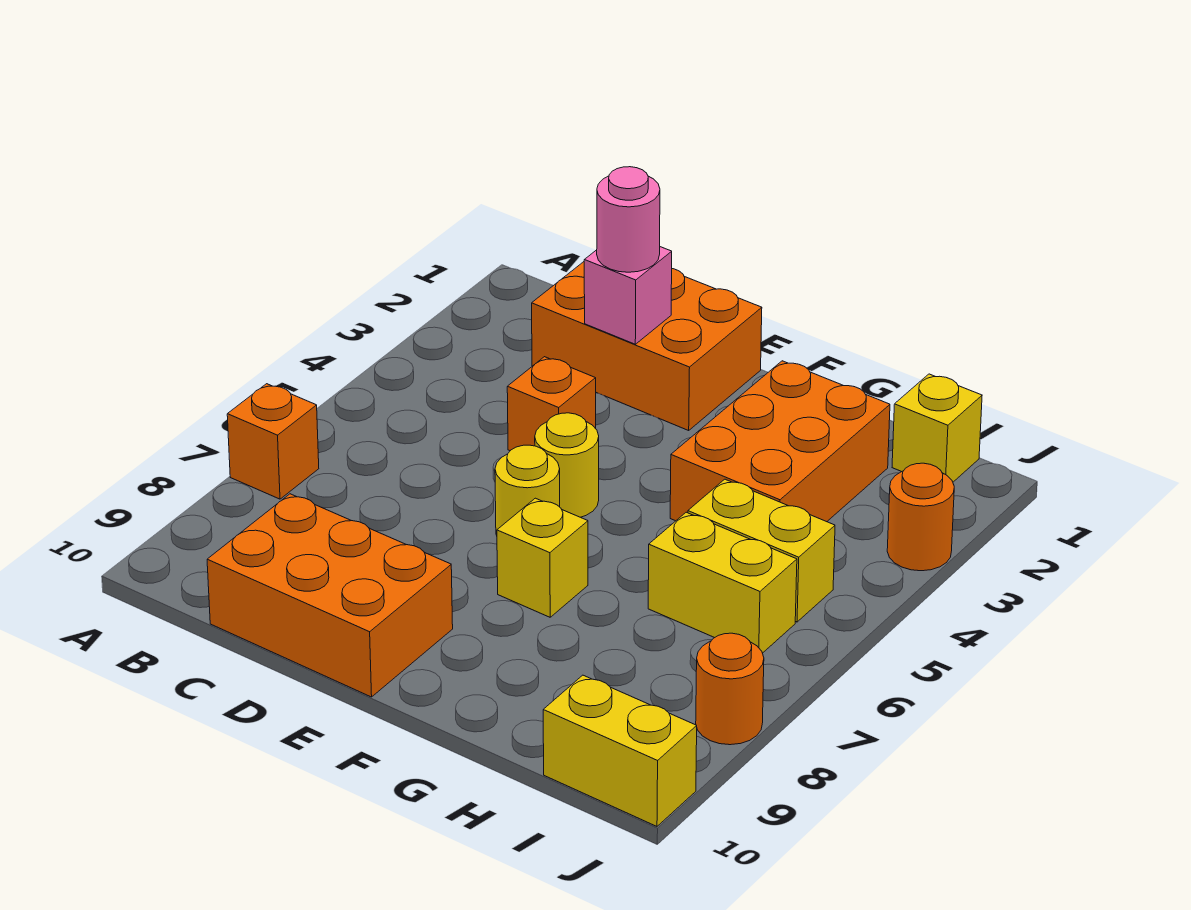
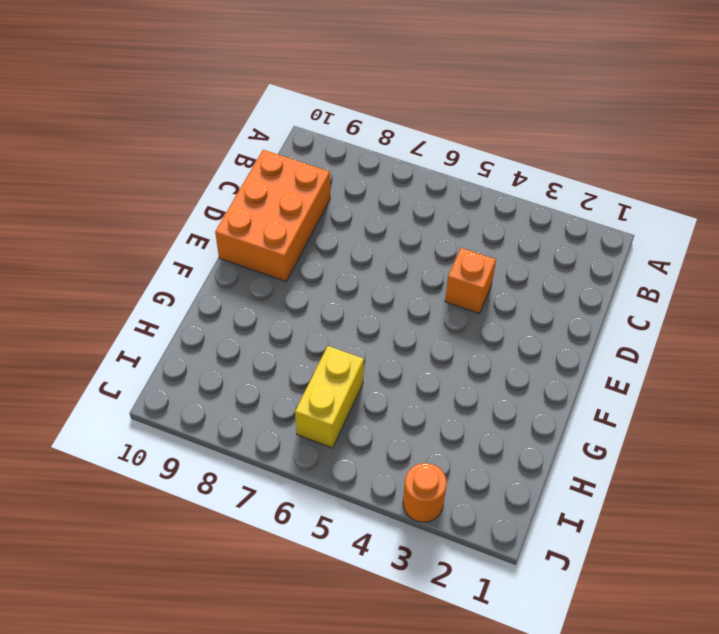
none -> orange brick A7 level 1
none -> orange brick C1:E2 level 1
none -> yellow round brick E5 level 1

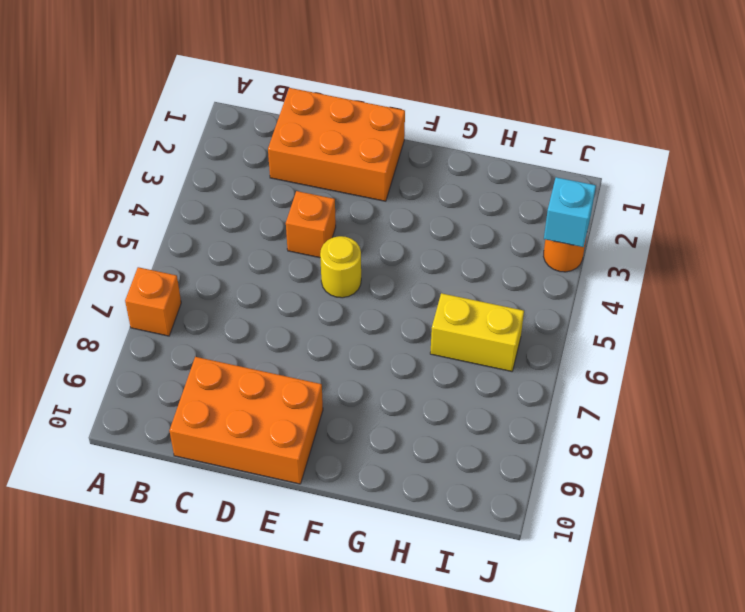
cyan brick J3 level 2 -> none
none -> yellow round brick E6 level 1
none -> yellow brick F7 level 1
none -> orange brick G2:H4 level 1

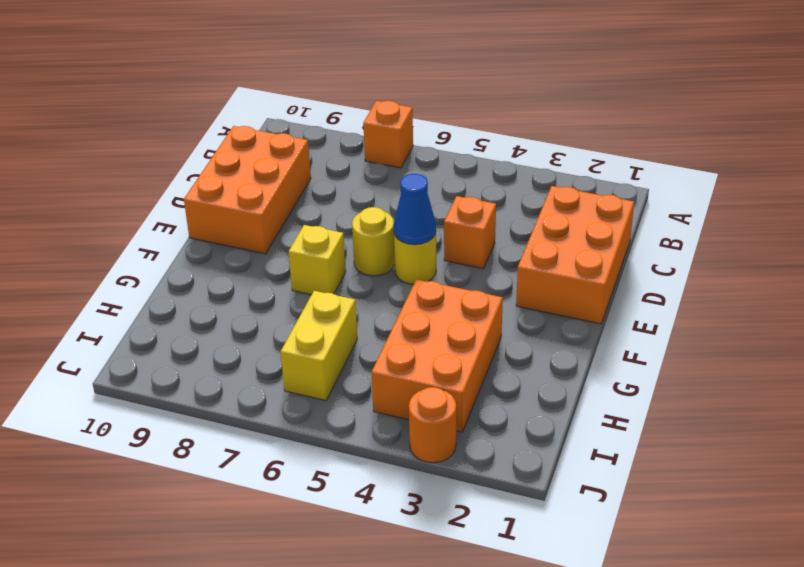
blue cone E5 level 2 -> none
orange brick G3:I4 level 1 -> orange brick G2:H4 level 1
none -> yellow brick H5:I5 level 1
none -> yellow brick I1 level 1
none -> yellow brick I10:J10 level 1

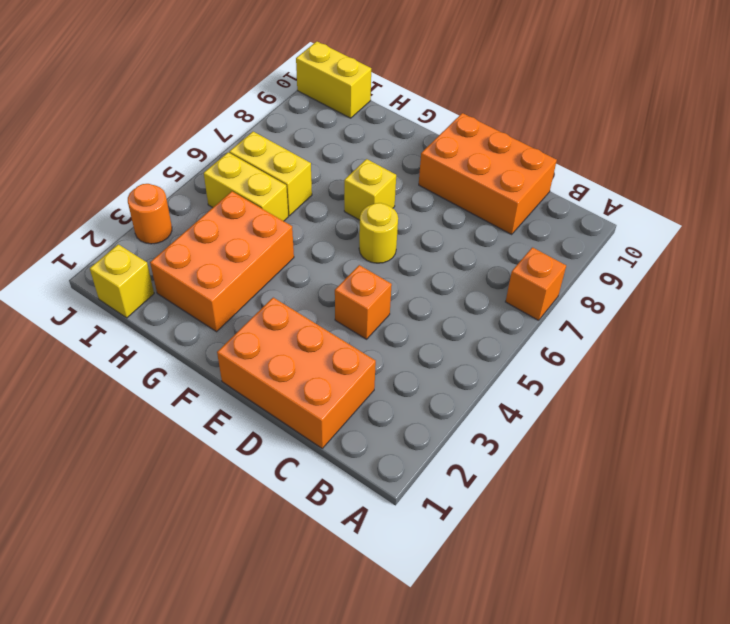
none -> yellow round brick E5 level 1
none -> orange round brick J8 level 1
none -> pink brick D2 level 2

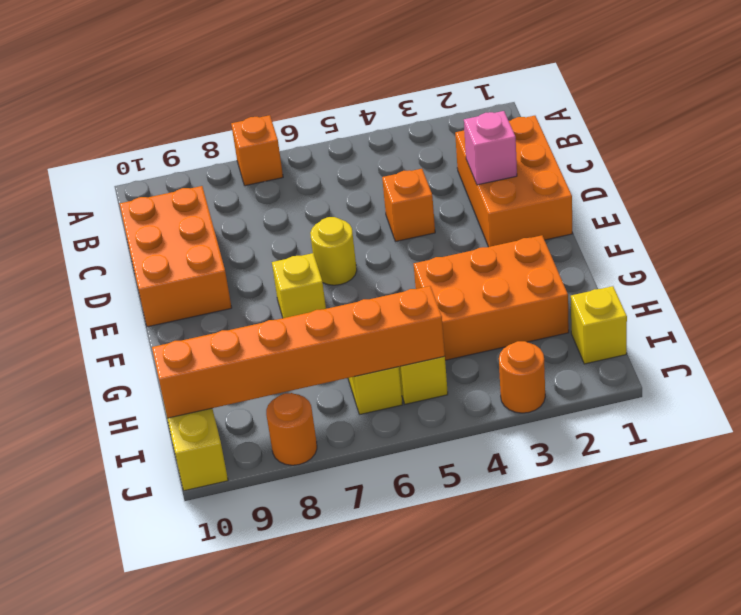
orange brick I5:I10 level 2 -> none
none -> yellow round brick E5 level 1
none -> pink round brick D2 level 3

